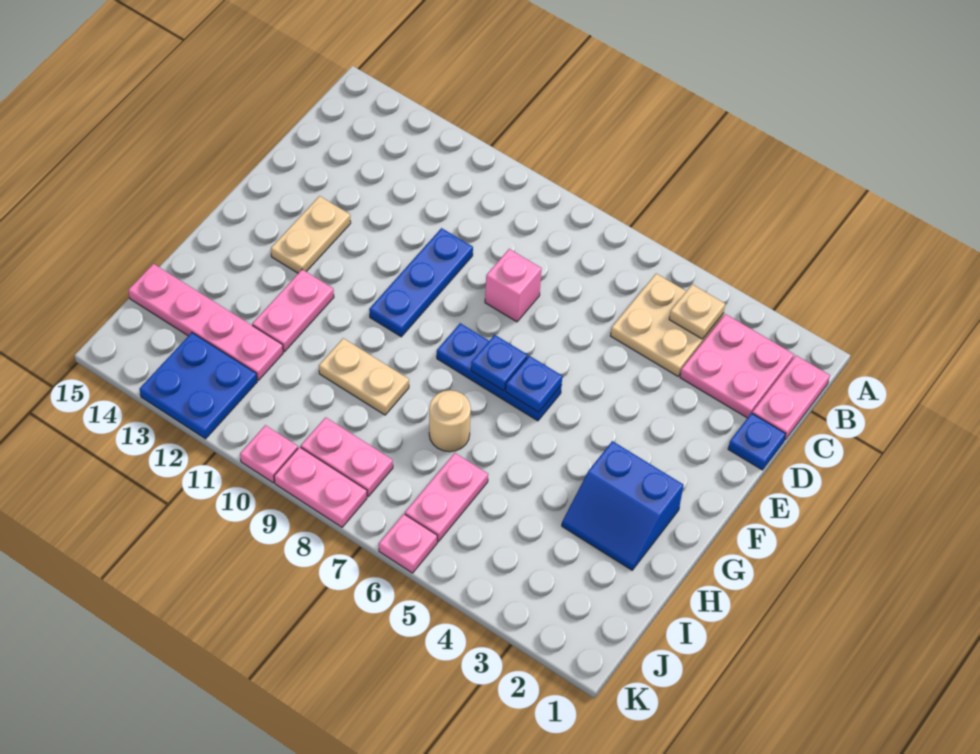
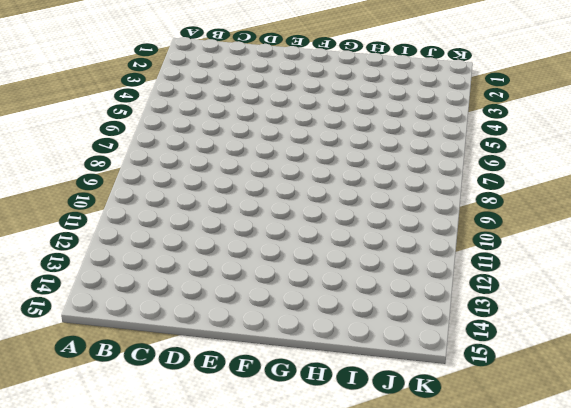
none -> pink plate B1:C1 level 1
none -> pink plate B2:C3 level 1
none -> tan plate B4:C5 level 1

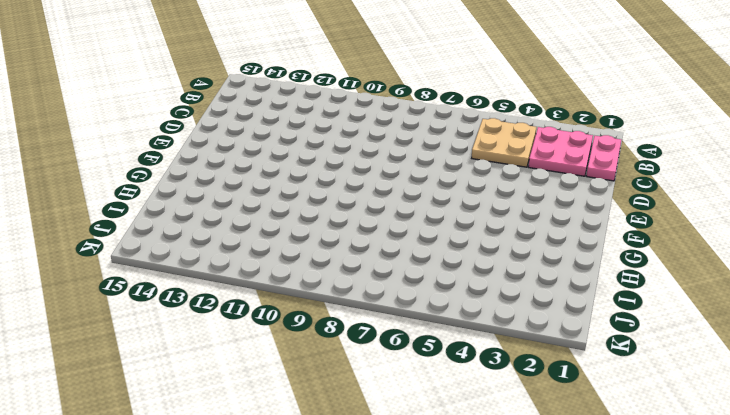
none -> blue plate D1 level 1
none -> pink brick D8 level 1
none -> blue plate D10:F10 level 1

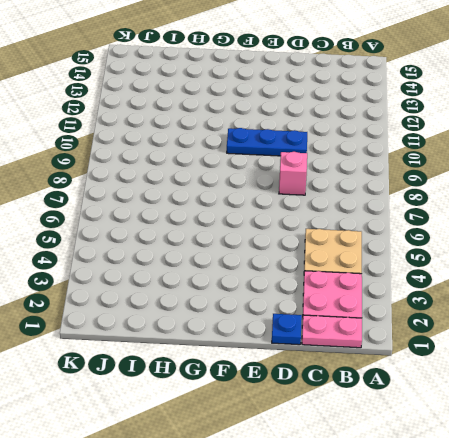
none -> tan plate E13:F13 level 1
none -> blue plate F6:F8 level 1
none -> blue slope G2:H3 level 1 top G

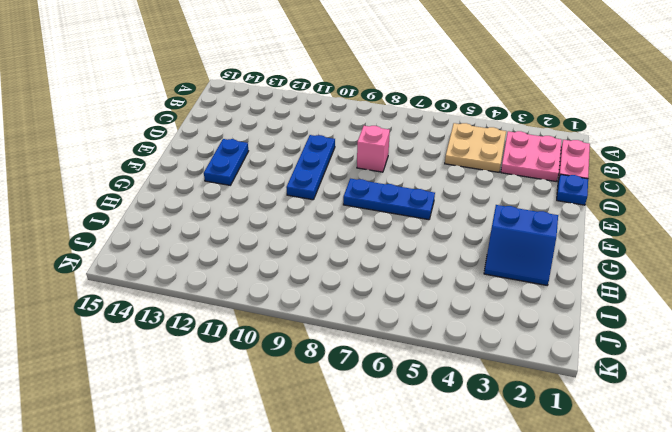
blue plate E13:F13 level 1 -> tan plate E13:F13 level 1
none -> pink plate G12:H12 level 1
none -> tan round brick H7 level 1
none -> tan plate H9:H10 level 1

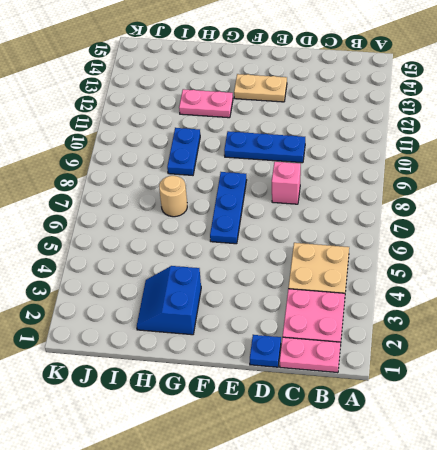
blue plate H9:H10 level 1 -> tan plate H9:H10 level 1
none -> pink plate I6:J6 level 1
none -> pink plate I12:I15 level 1
none -> pink plate J8:J9 level 1

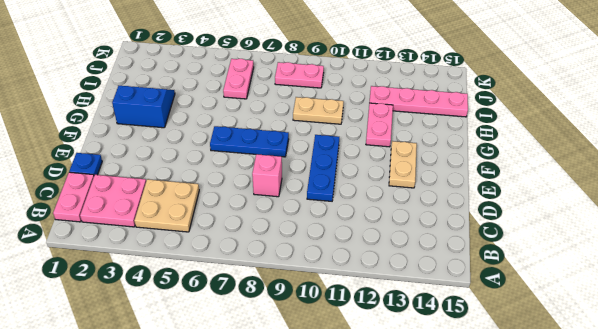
none -> tan round brick H7 level 1
none -> blue plate J12:K13 level 1
none -> pink plate K6 level 1

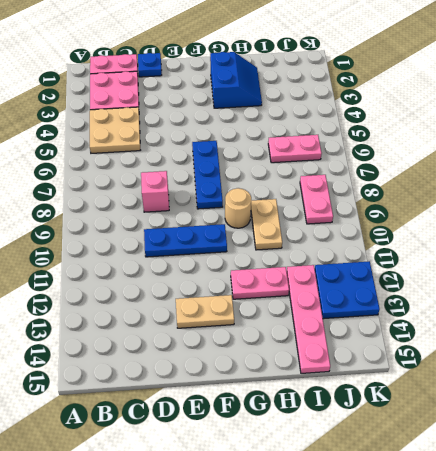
tan round brick G9 level 1 -> tan round brick H7 level 1
none -> pink plate K6 level 1
none -> pink plate K8:K9 level 1
none -> pink plate K10 level 1

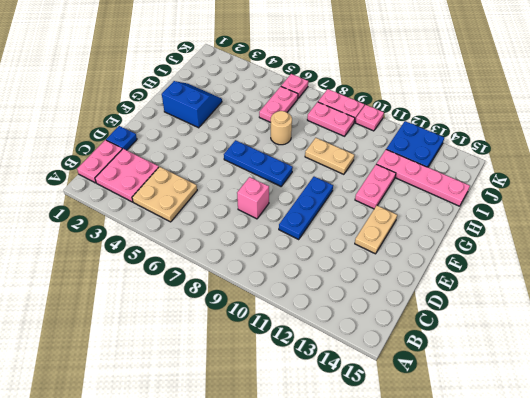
none -> tan plate B4 level 2
none -> blue plate F6 level 2
none -> blue plate F7 level 2

